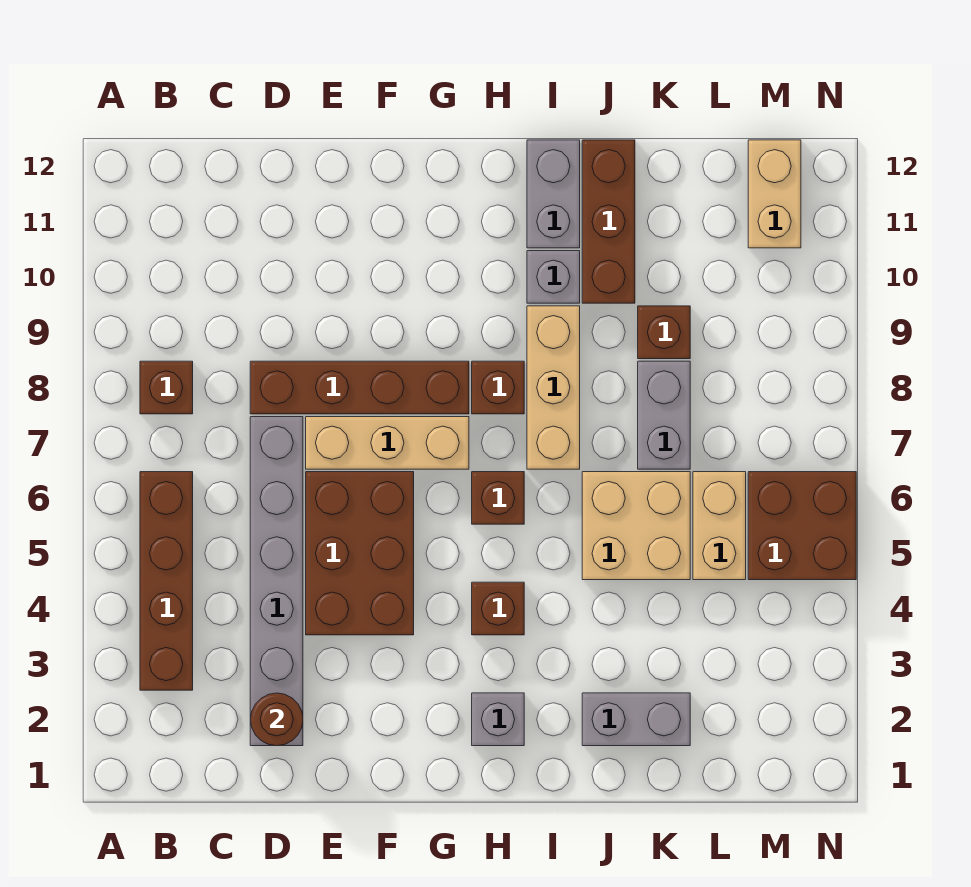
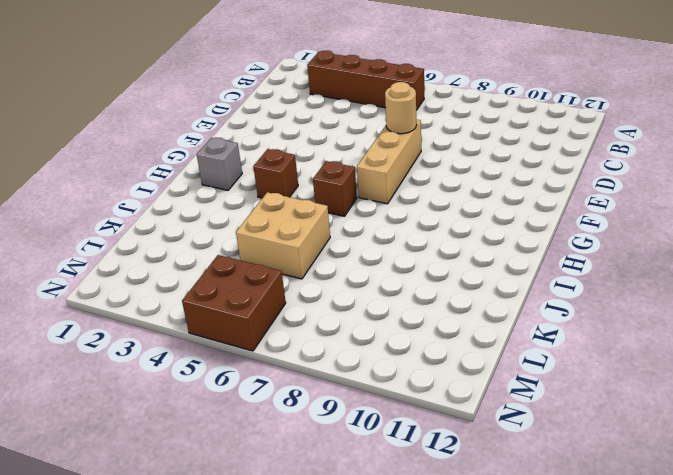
tan round brick E7 level 2 -> none
none -> brown brick B8 level 1
none -> grey brick D2:D7 level 1
none -> brown brick D8:G8 level 1

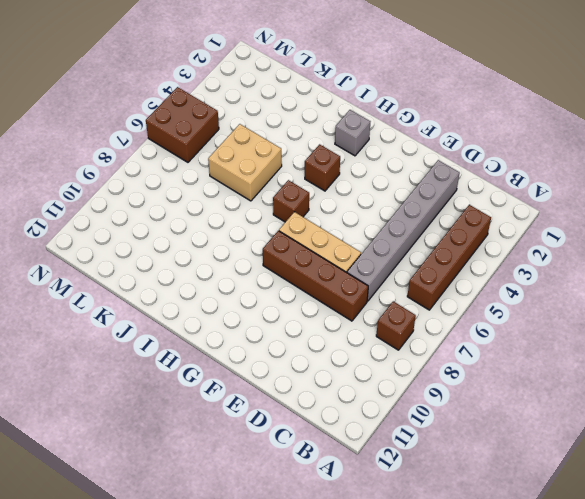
none -> brown brick E4:F6 level 1
none -> brown brick H8 level 1
none -> tan brick I7:I9 level 1

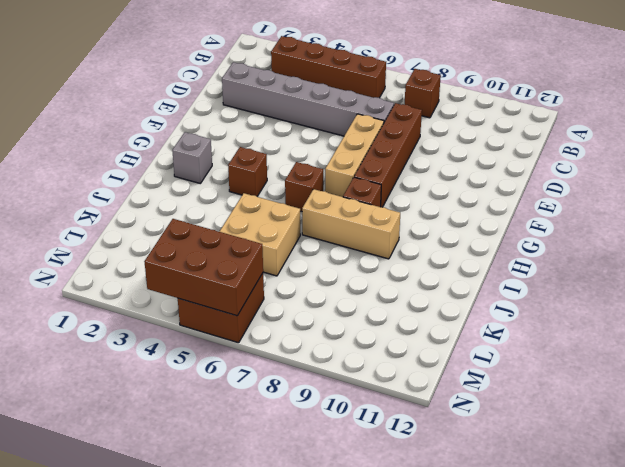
brown brick M4:N6 level 2 -> brown brick E4:F6 level 1
none -> grey brick I10 level 1
none -> grey brick I11:I12 level 1
none -> grey brick J2:K2 level 1

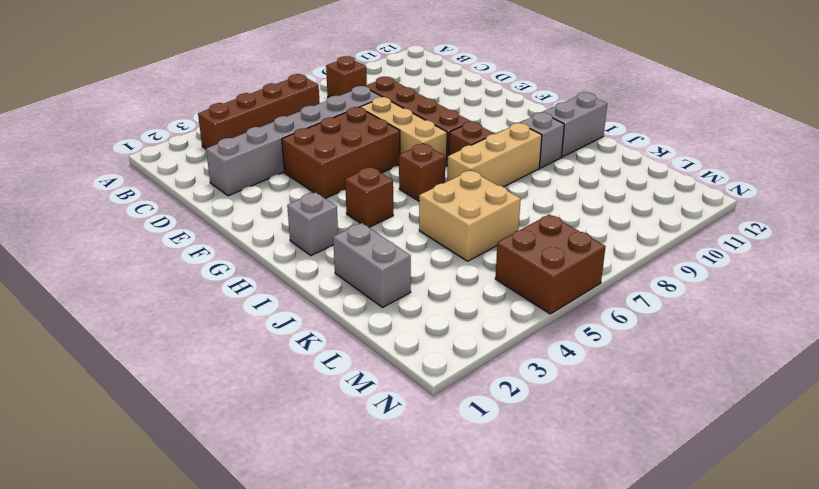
none -> brown brick J10:J12 level 1
none -> grey brick K7:K8 level 1
none -> brown brick K9 level 1

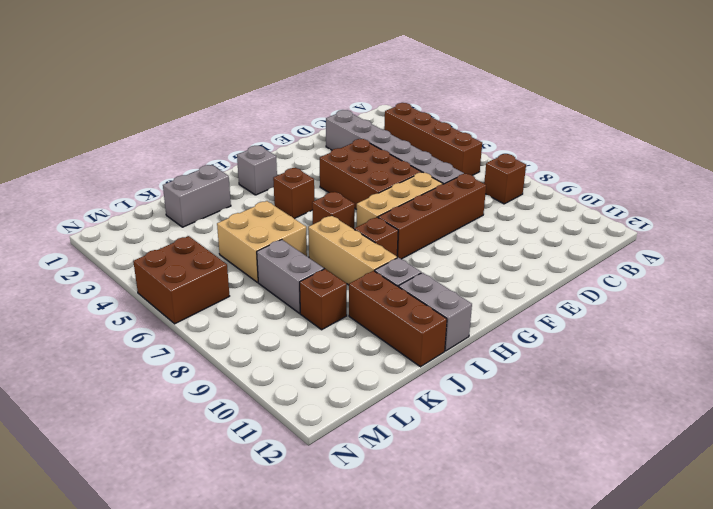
none -> tan brick L5:L6 level 1
none -> tan brick M11:M12 level 1
none -> brown round brick D2 level 2

